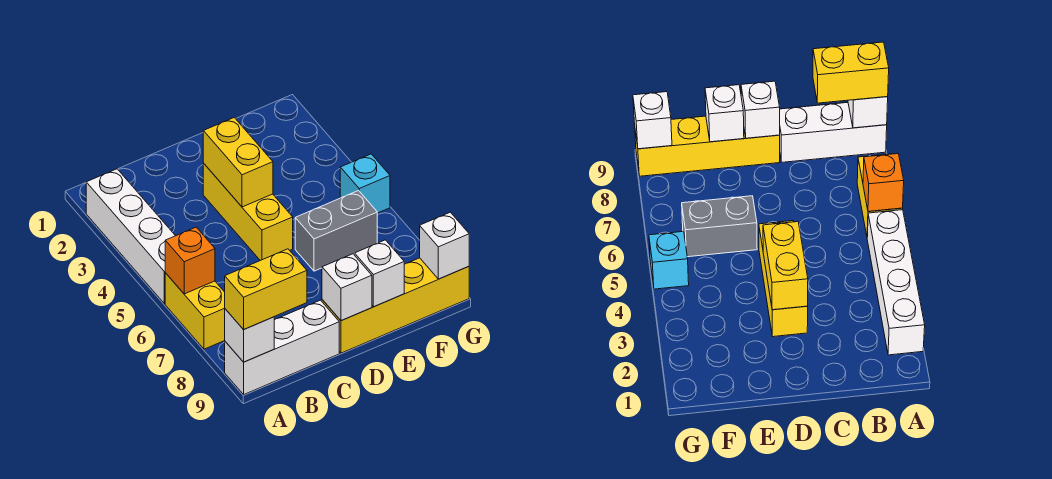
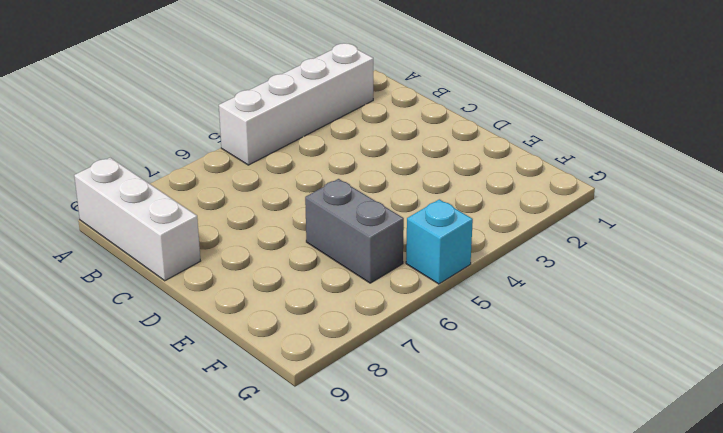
none -> yellow brick A6:A7 level 1
none -> yellow brick D3:D5 level 1
none -> yellow brick D9:G9 level 1

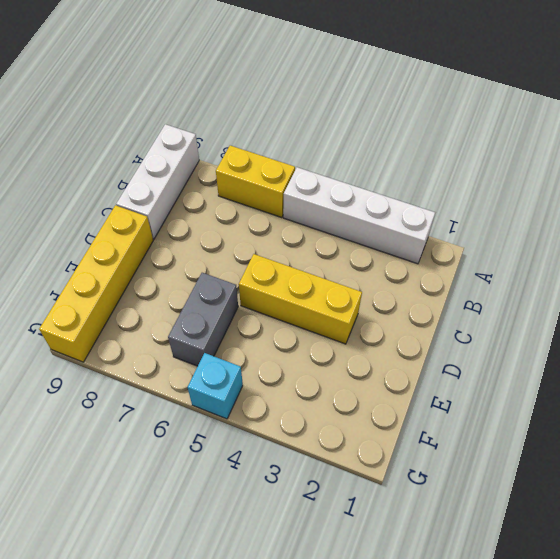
none -> orange brick A6 level 2
none -> white brick A9 level 2
none -> yellow brick D3:D4 level 2

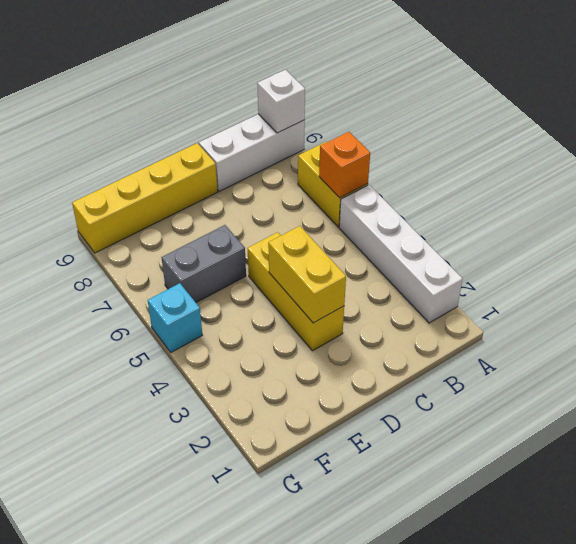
none -> white brick D9 level 2
none -> white brick E9 level 2
none -> white brick G9 level 2

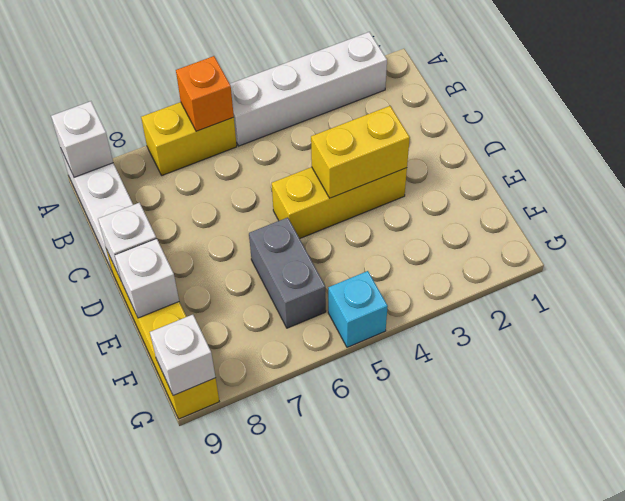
none -> yellow brick A9:B9 level 3

